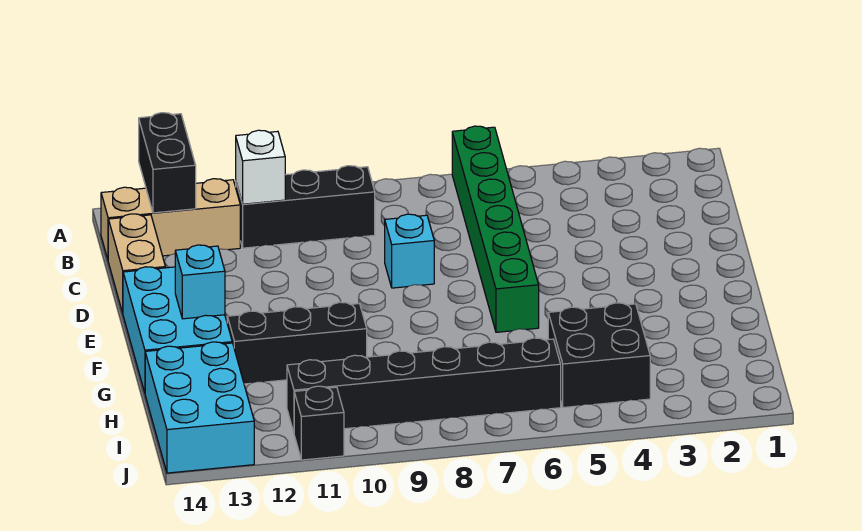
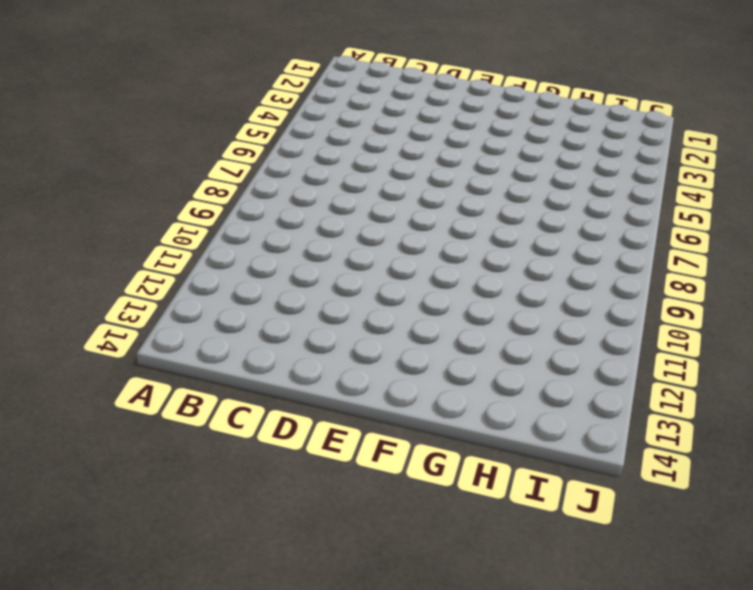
none -> green brick A6:F6 level 1
none -> black brick B9:B11 level 1
none -> tan brick B12:B14 level 1

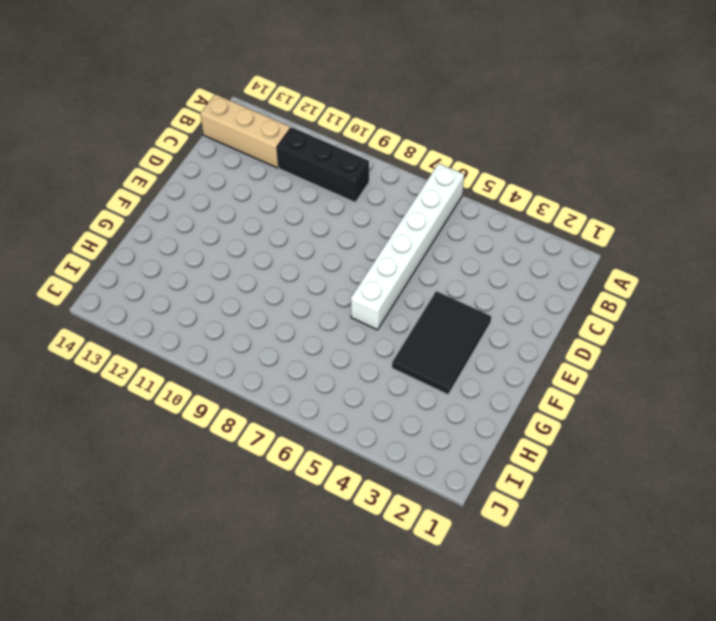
white brick A6:F6 level 1 -> green brick A6:F6 level 1
black tile E3:G4 level 1 -> none
none -> tan brick C14:D14 level 1
none -> cyan brick D8 level 1
none -> cyan brick E13:G14 level 1

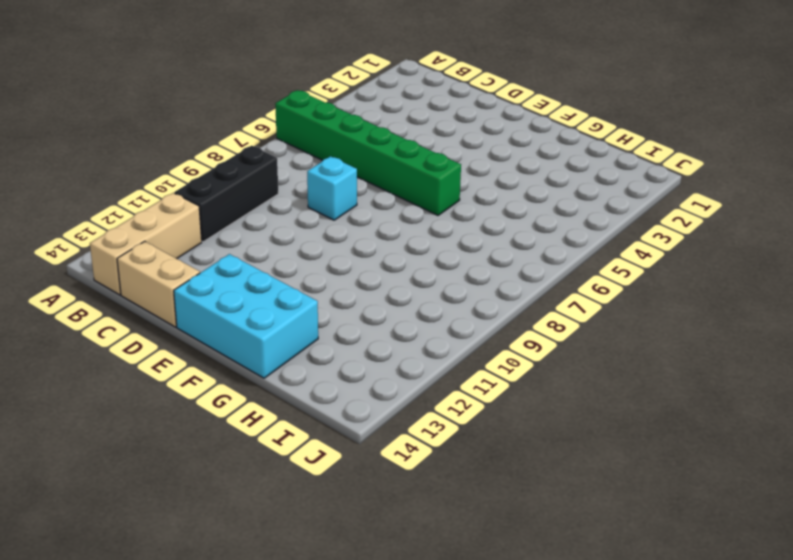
none -> black brick G10:G12 level 1
none -> black brick H4:I5 level 1
none -> cyan brick H13:J14 level 1

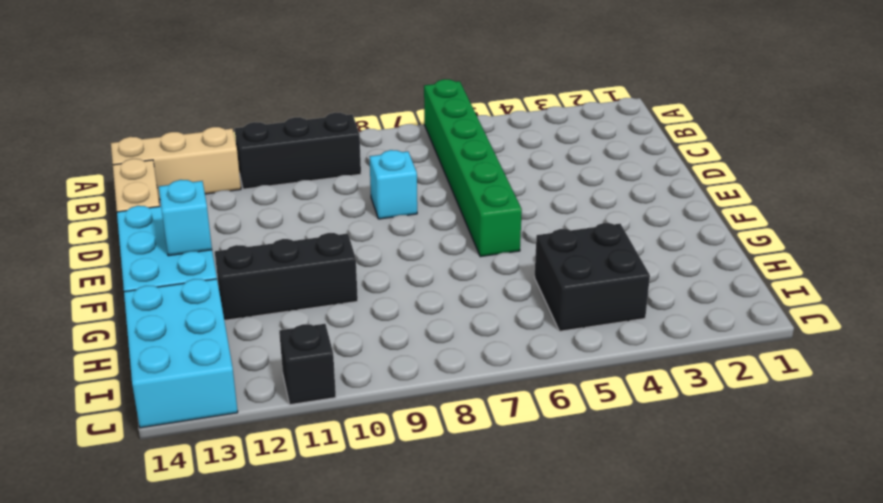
none -> black brick I6:I11 level 1
none -> black brick A13:B13 level 2
none -> white brick B11 level 2

